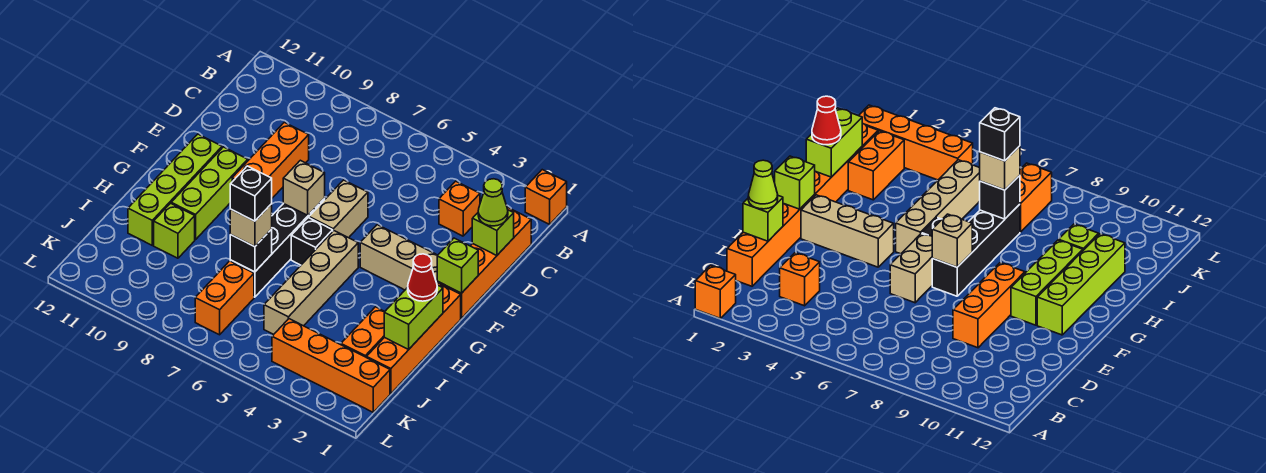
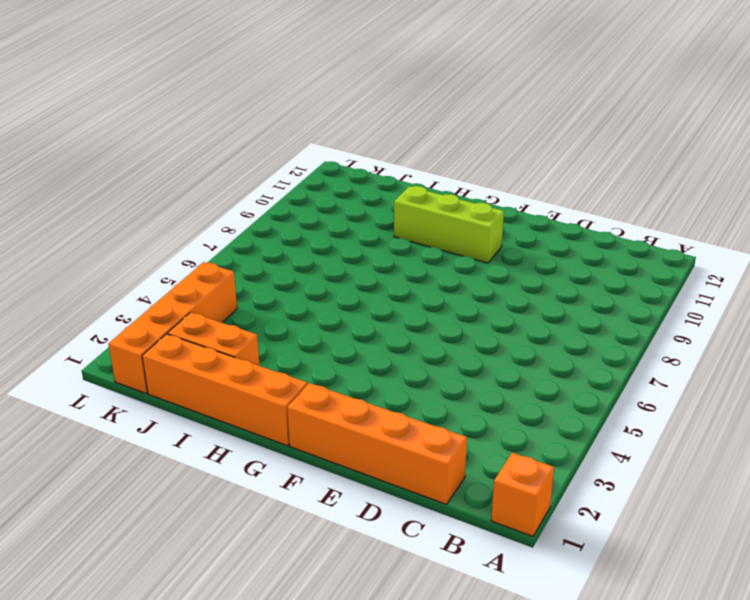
none -> orange brick C3 level 1
none -> orange brick D9:F9 level 1
none -> tan brick E6:F6 level 1

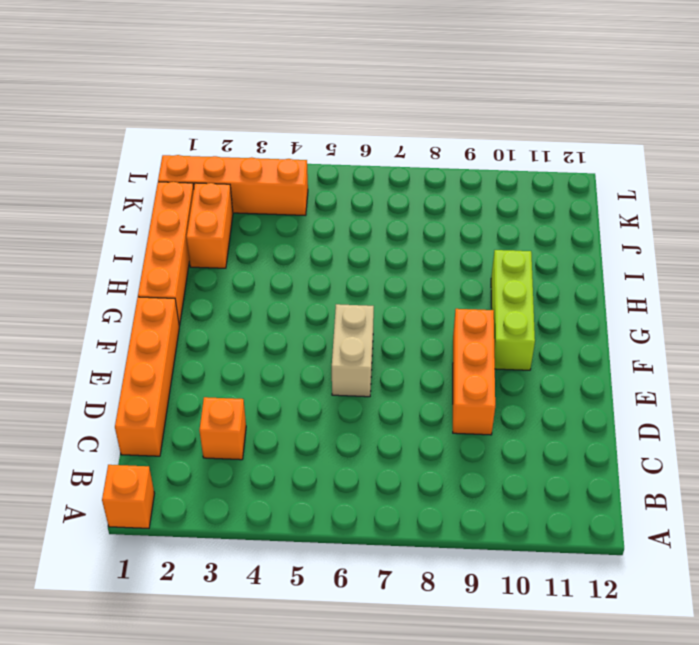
none -> tan brick F2:F4 level 1
none -> black brick F7:I7 level 1
none -> lime brick F11:I11 level 1

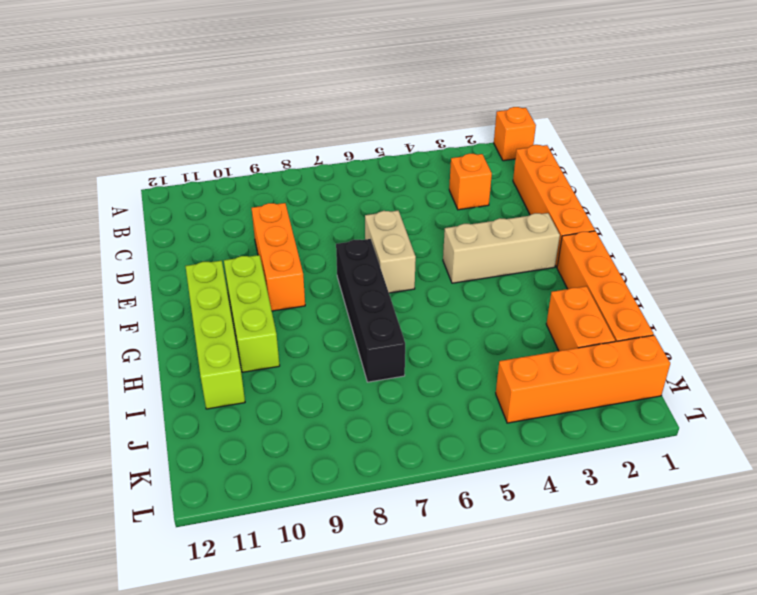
none -> tan brick G5:J5 level 1
none -> black brick G6 level 1
none -> lime brick I10 level 1

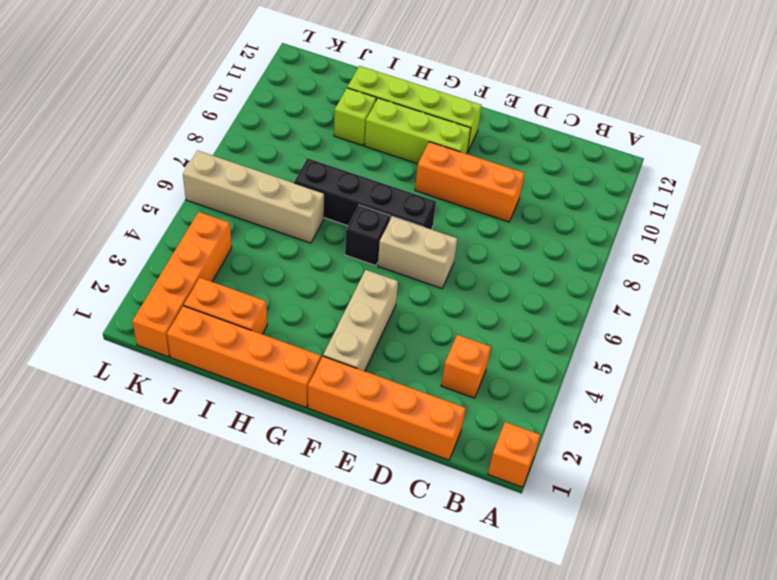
tan brick I6:L6 level 1 -> tan brick G5:J5 level 1
none -> orange brick J7:K7 level 1
none -> lime brick D1 level 2
none -> lime brick F1 level 2

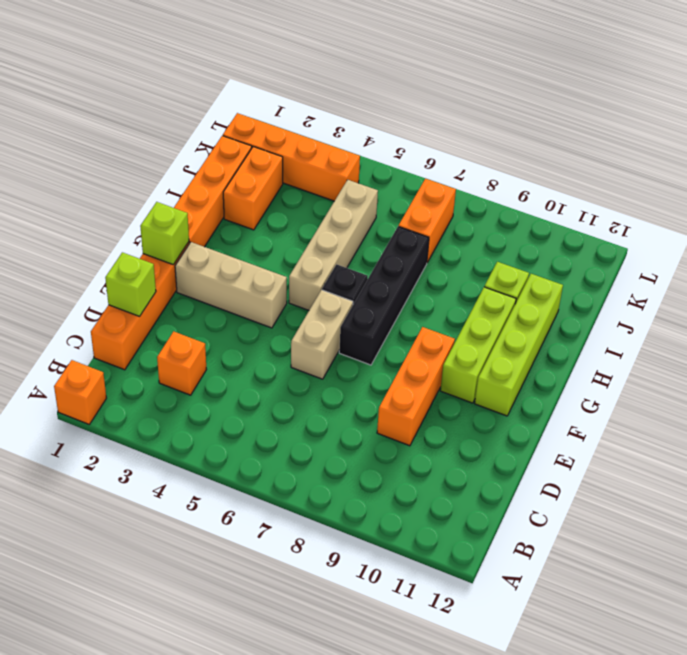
none -> tan brick F7 level 2
none -> lime brick H1:I1 level 2
none -> black brick I7 level 2

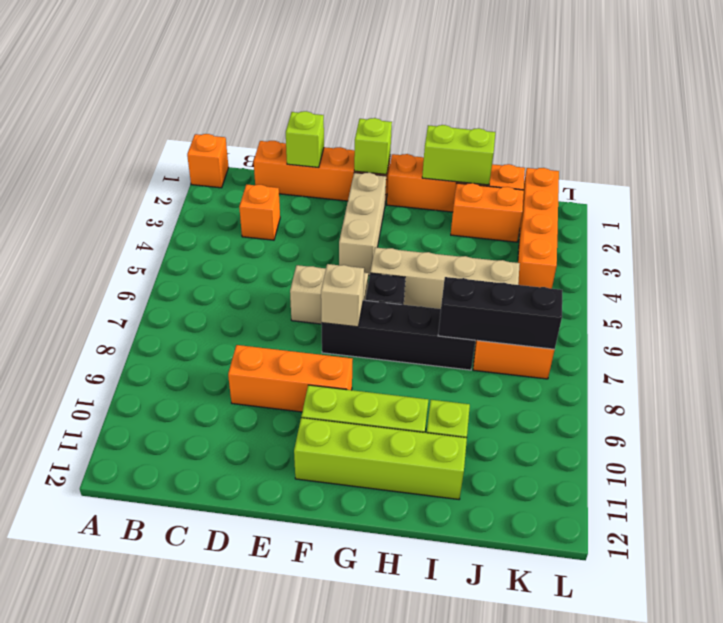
black brick I7:K7 level 2 -> black brick I7 level 2
none -> lime cone D1 level 3
none -> red cone H1 level 3
none -> tan brick I7 level 3

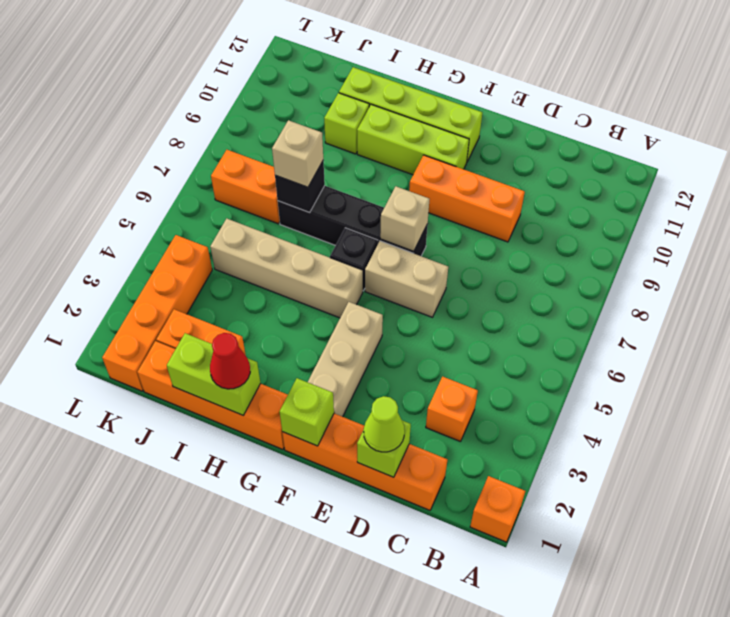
none -> black brick I7 level 4

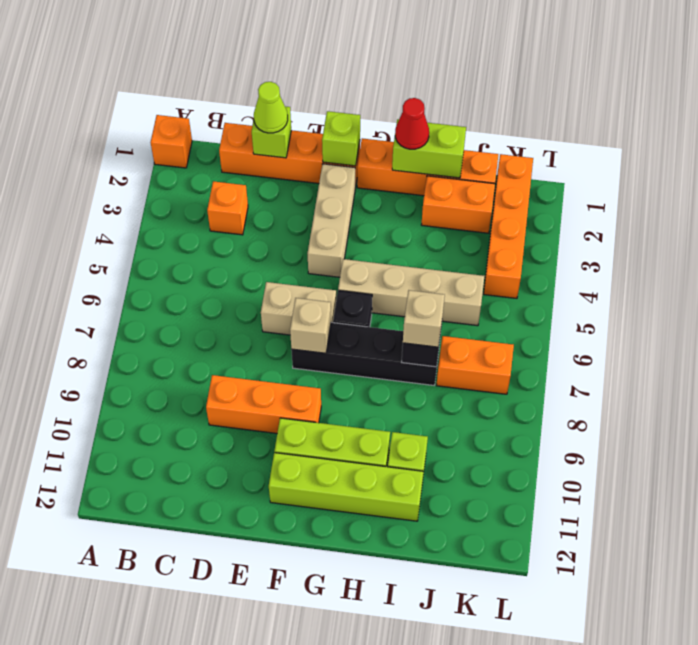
none -> black brick I7 level 4

